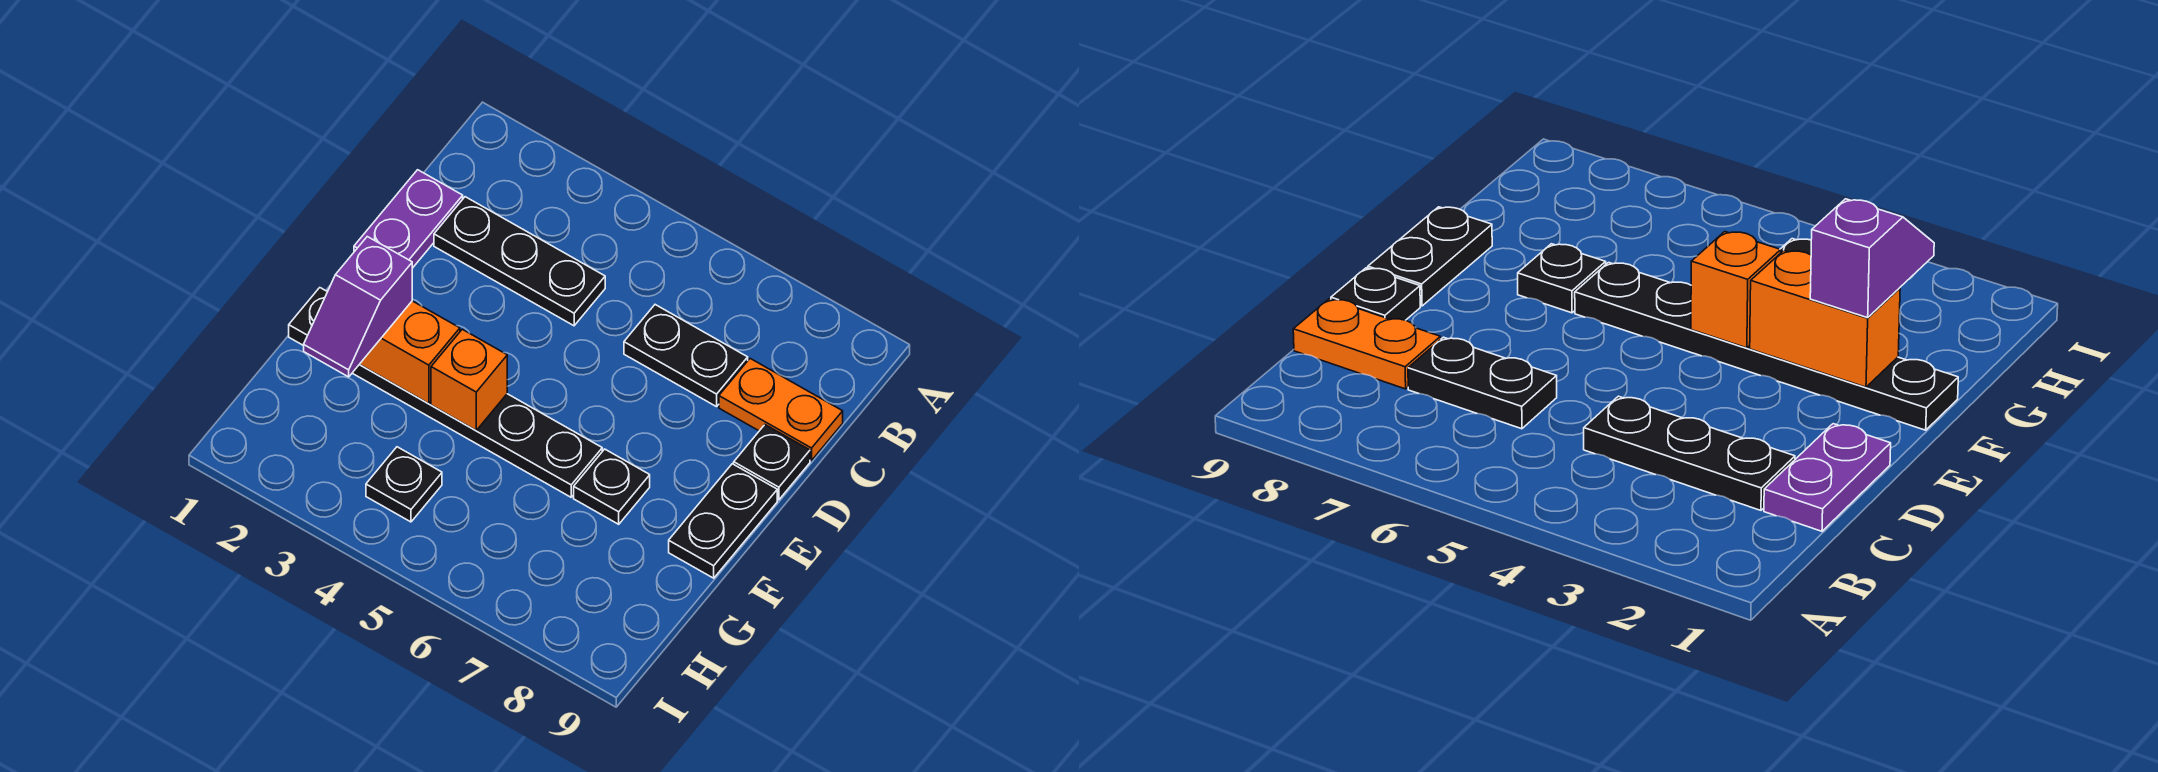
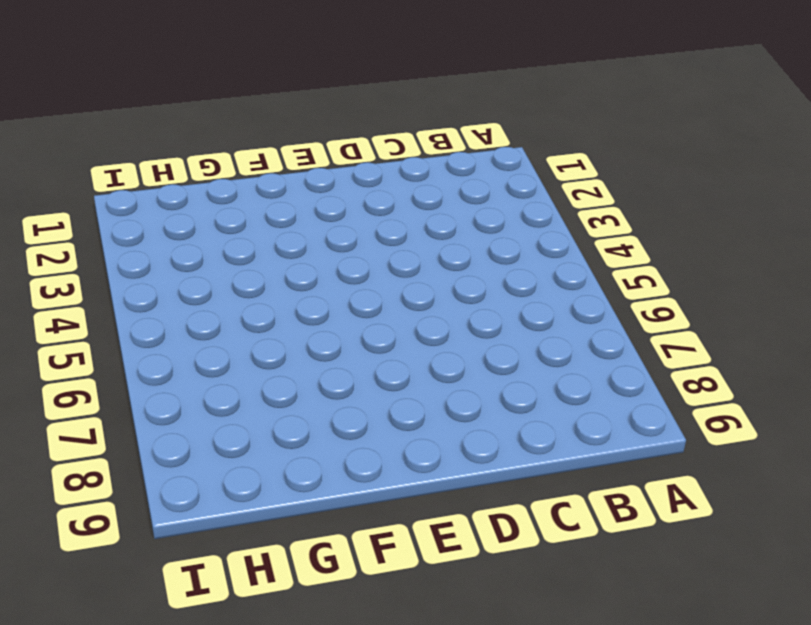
none -> purple plate C1:D1 level 1
none -> black plate C2:C4 level 1
none -> black plate C6:C7 level 1

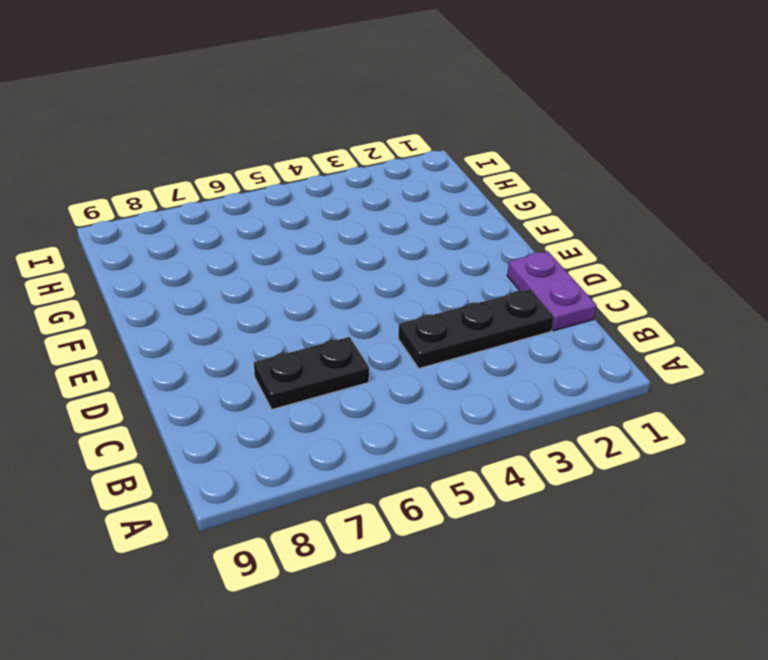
none -> orange plate C8:C9 level 1
none -> black plate D9 level 1
none -> black plate E9:F9 level 1

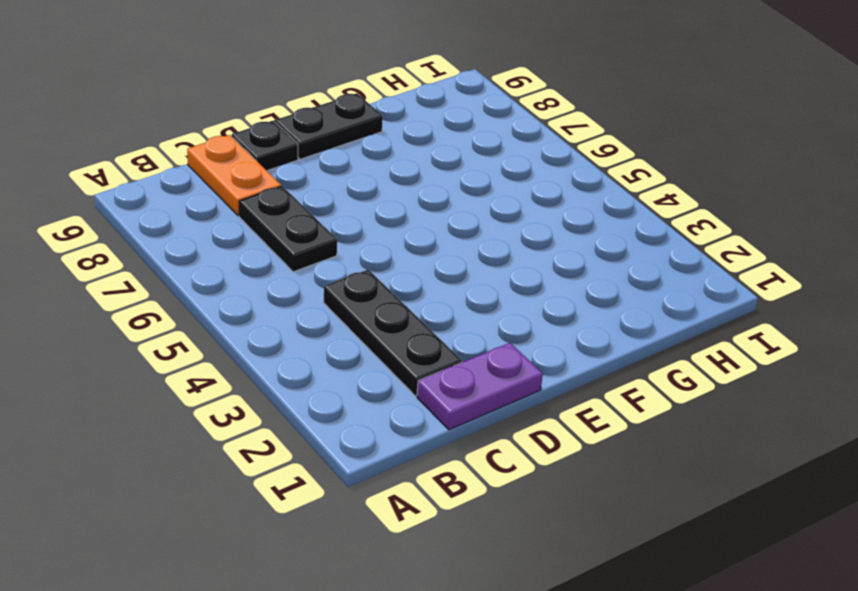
none -> black plate F1:F6 level 1
none -> black plate F7 level 1
none -> black plate H4 level 1

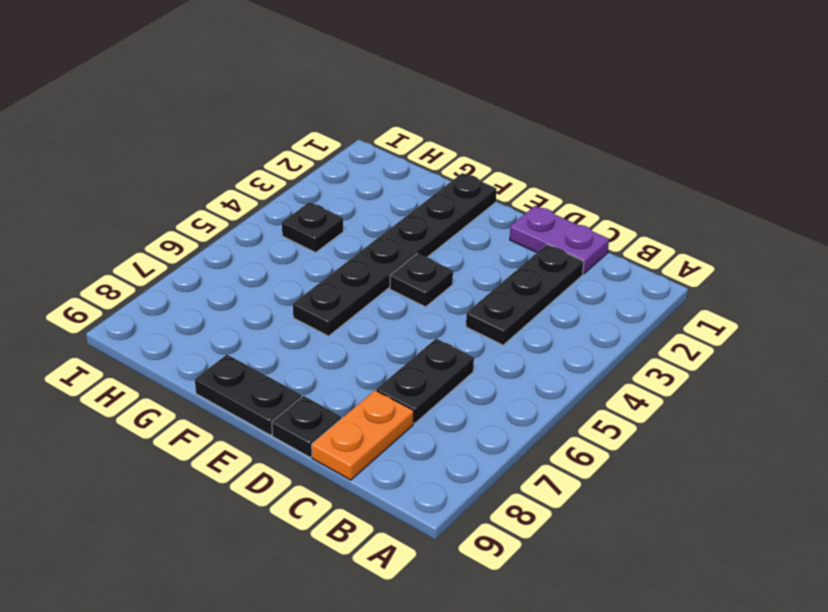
black plate E4 level 1 -> black plate F7 level 1
none -> orange brick F2:F3 level 2
none -> orange brick F4 level 2
none -> purple slope F2:G2 level 3 top F

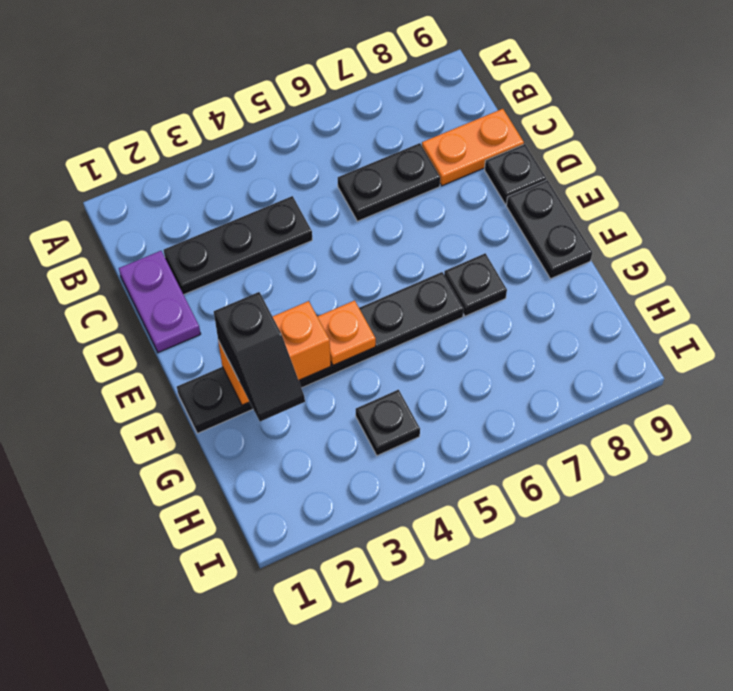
black slope F2:G2 level 3 top F -> purple slope F2:G2 level 3 top F
orange plate F4 level 2 -> orange brick F4 level 2

